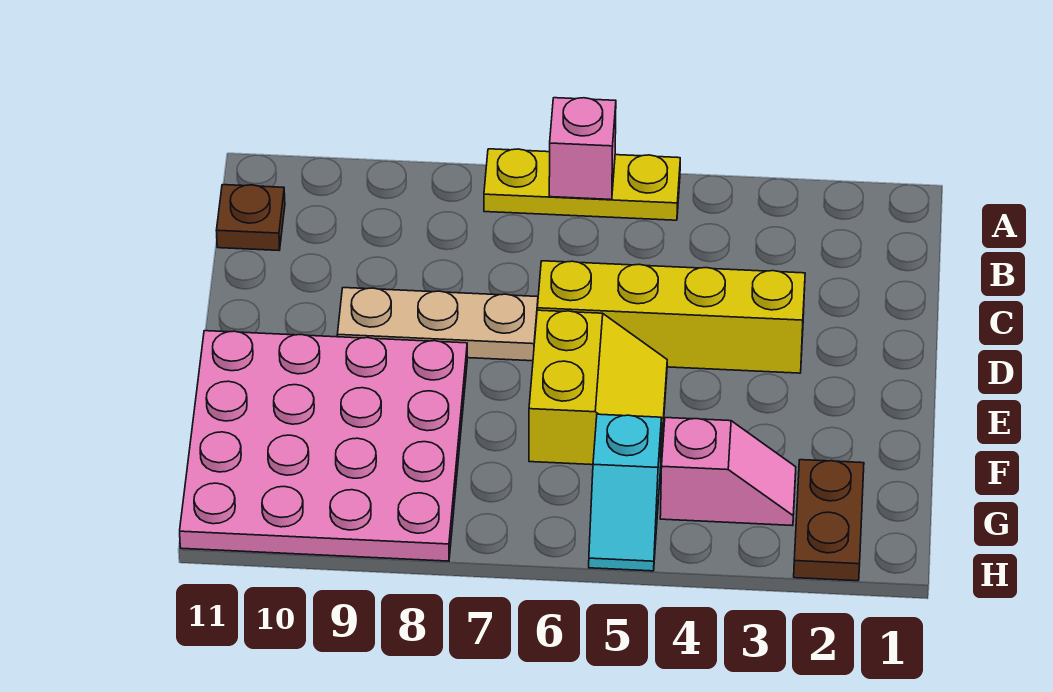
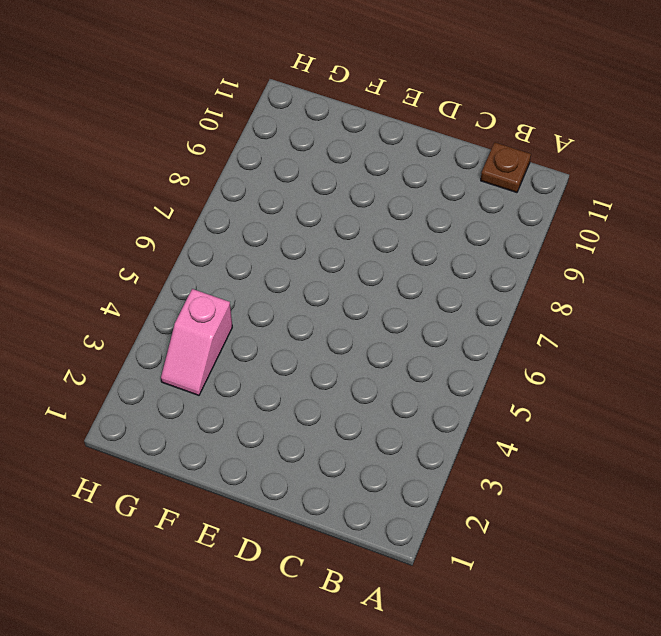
none -> yellow plate A5:A7 level 1
none -> yellow brick D3:D6 level 1

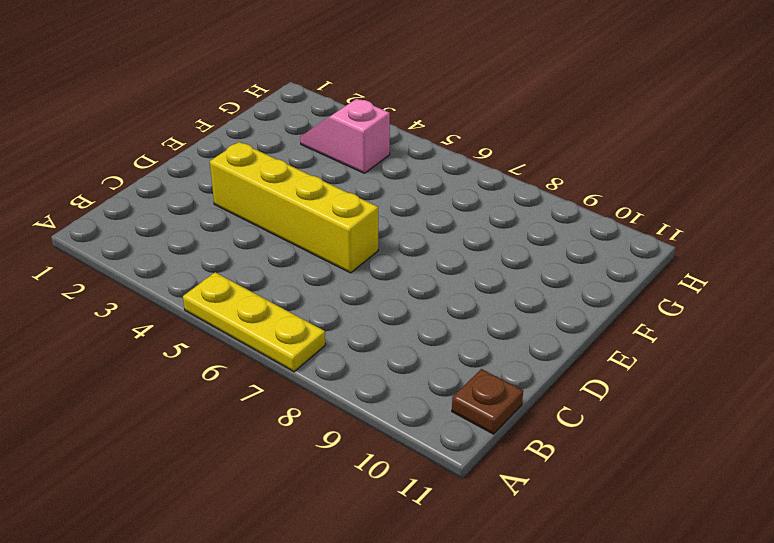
none -> tan plate D7:D9 level 1
none -> yellow slope E5:F6 level 1 top 6

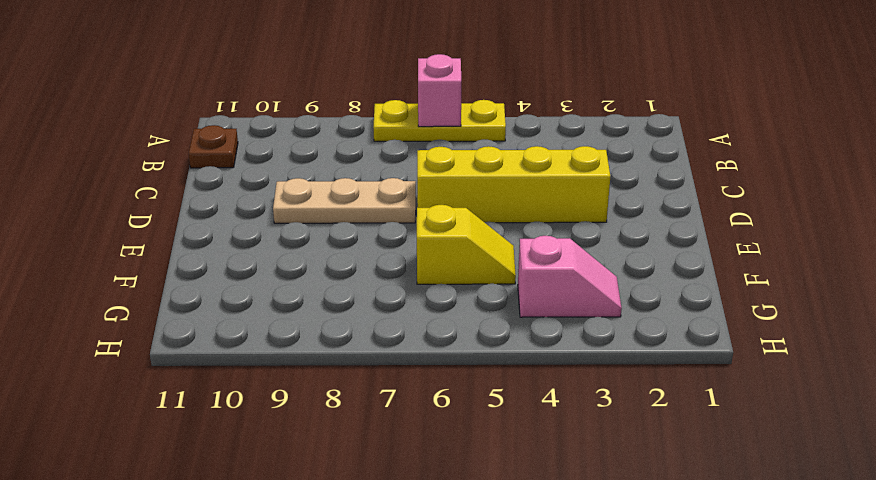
yellow slope F5:F6 level 1 top 6 -> yellow slope E5:F6 level 1 top 6
none -> pink plate E8:H11 level 1
none -> brown plate G2:H2 level 1

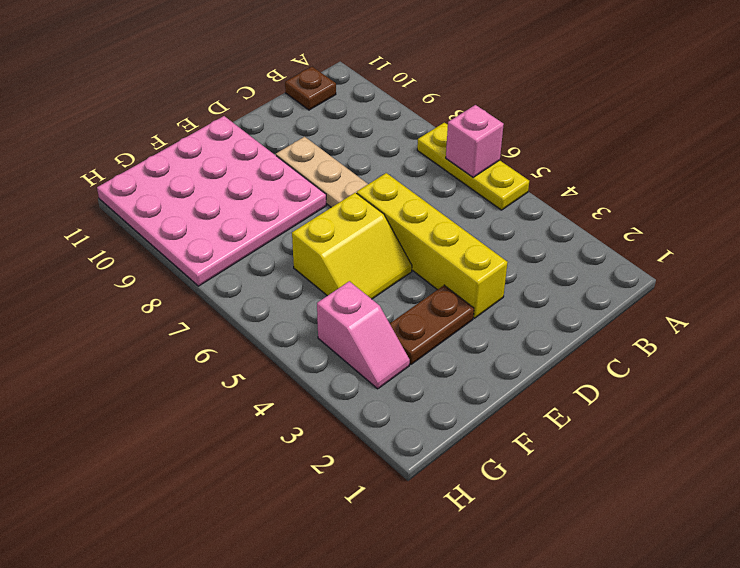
brown plate E3:F3 level 1 -> brown plate G2:H2 level 1
none -> cyan slope G5:H5 level 1 top G

